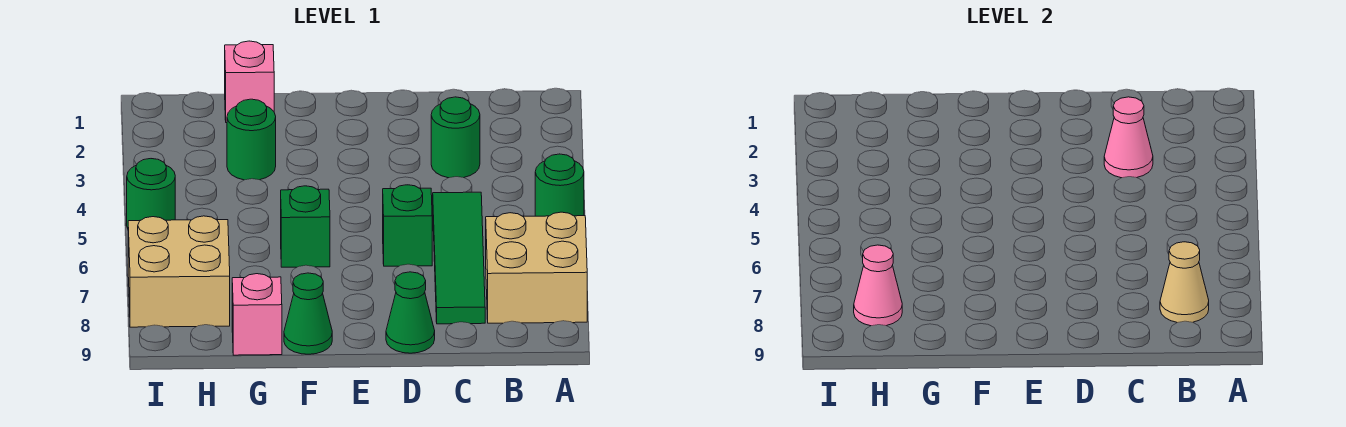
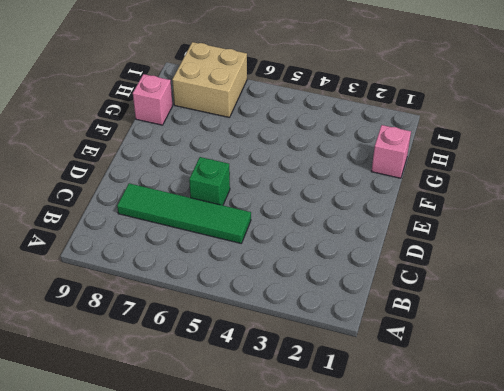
none -> green round brick A5 level 1
none -> tan brick A7:B8 level 1
none -> green round brick C3 level 1

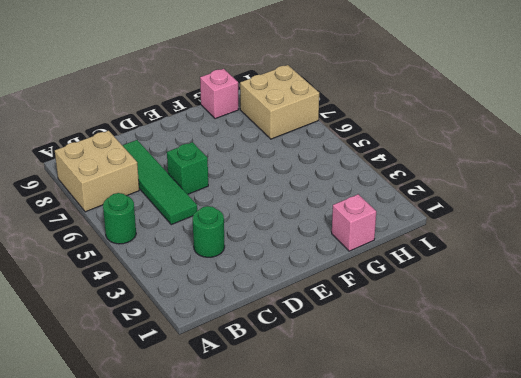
none -> green cone D9 level 1
none -> green brick F6 level 1
none -> green cone F9 level 1

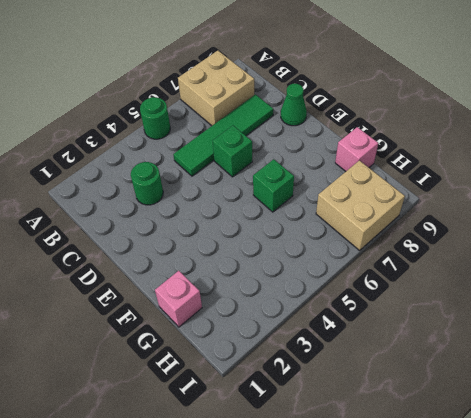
none -> green cone F9 level 1
none -> green round brick G3 level 1
none -> green round brick I5 level 1

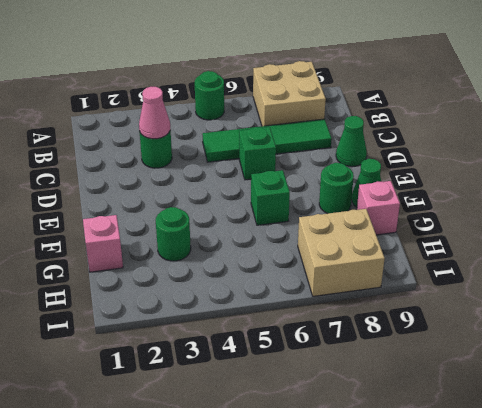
green round brick F8 level 1 -> green round brick I5 level 1
none -> tan cone B8 level 2
none -> pink cone H8 level 2

